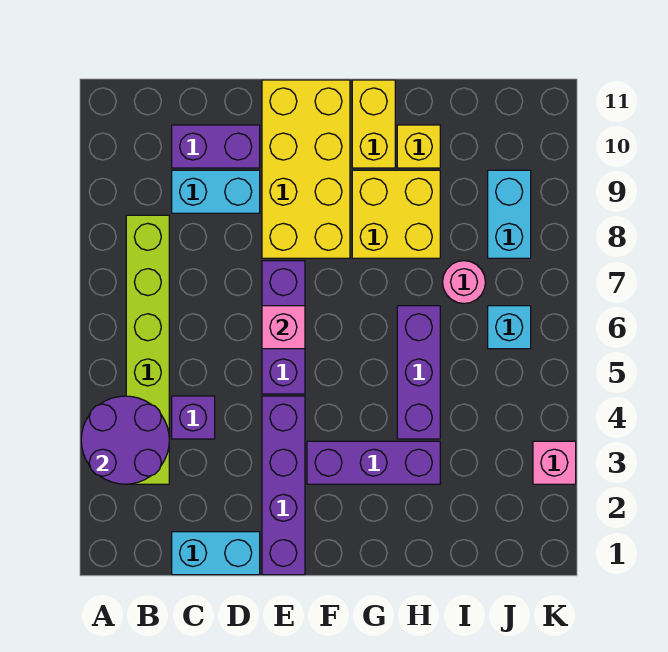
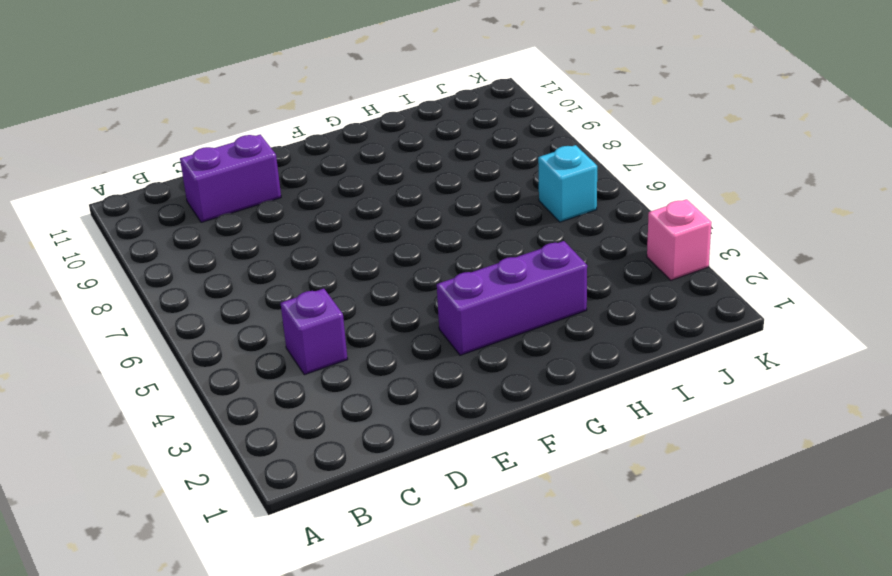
none -> lime brick B3:B8 level 1
none -> cyan brick C1:D1 level 1
none -> cyan brick C9:D9 level 1

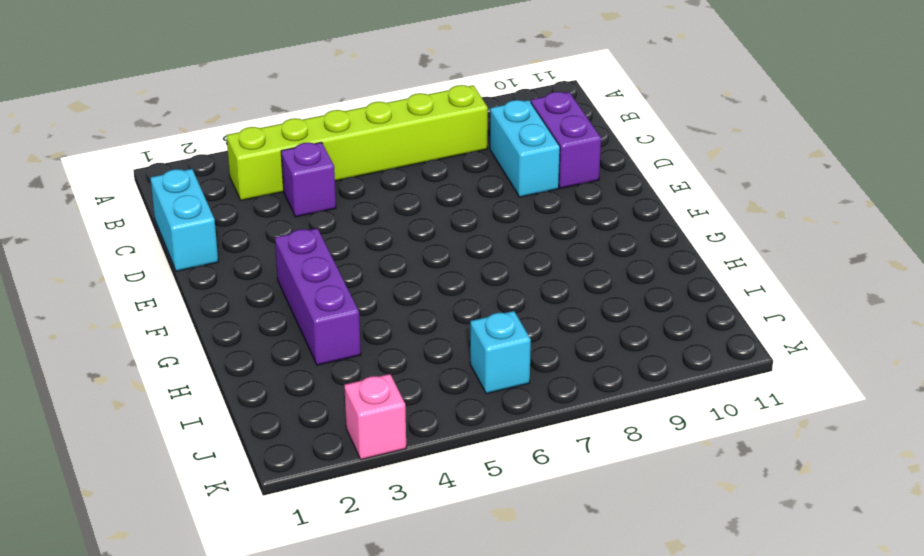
none -> purple brick E1:E4 level 1
none -> purple brick E5:E7 level 1
none -> yellow brick E8:F11 level 1

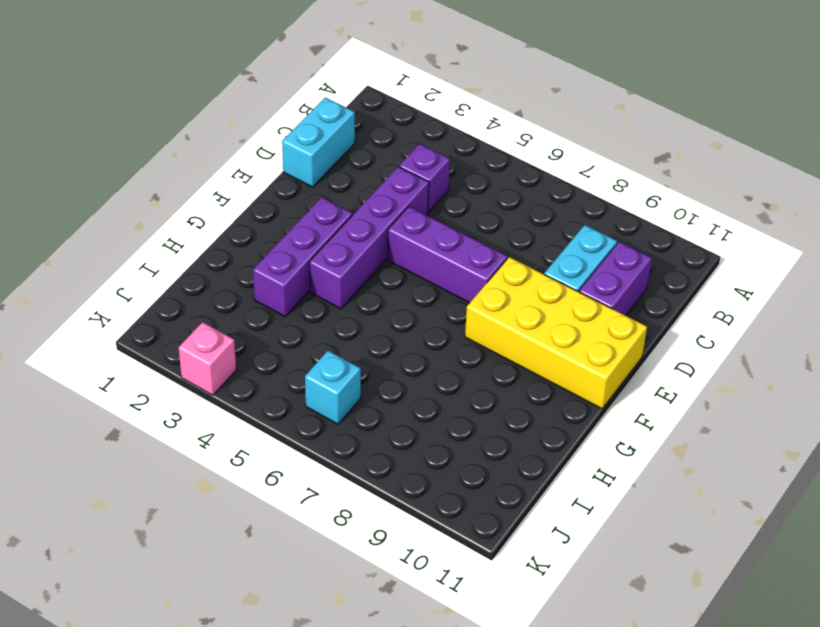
purple brick D4:G4 level 1 -> purple brick E1:E4 level 1
none -> lime brick B3:B8 level 1
none -> yellow brick G8:H9 level 1
none -> yellow brick G10:G11 level 1

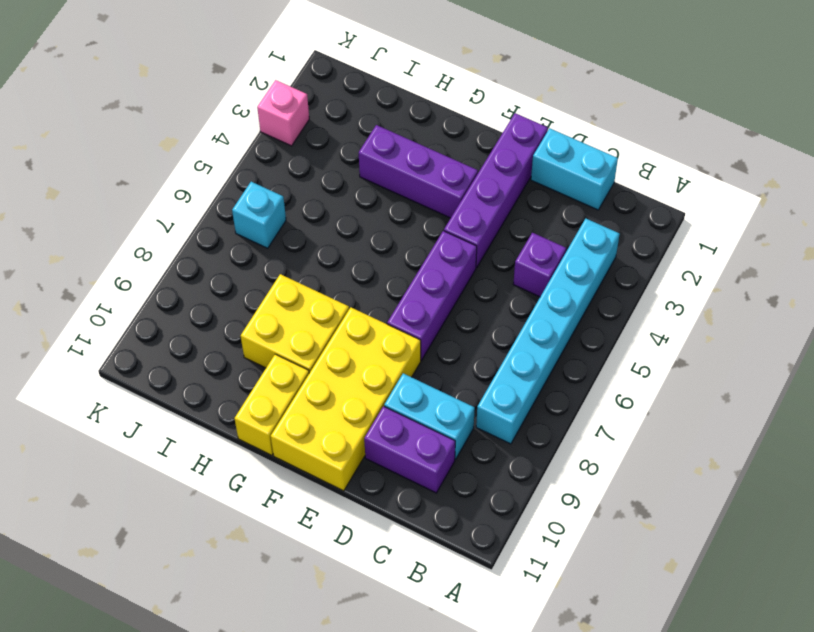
cyan brick B3:B8 level 1 -> lime brick B3:B8 level 1
none -> purple brick H4:H6 level 1
none -> yellow brick H10 level 1
none -> pink round brick I7 level 1

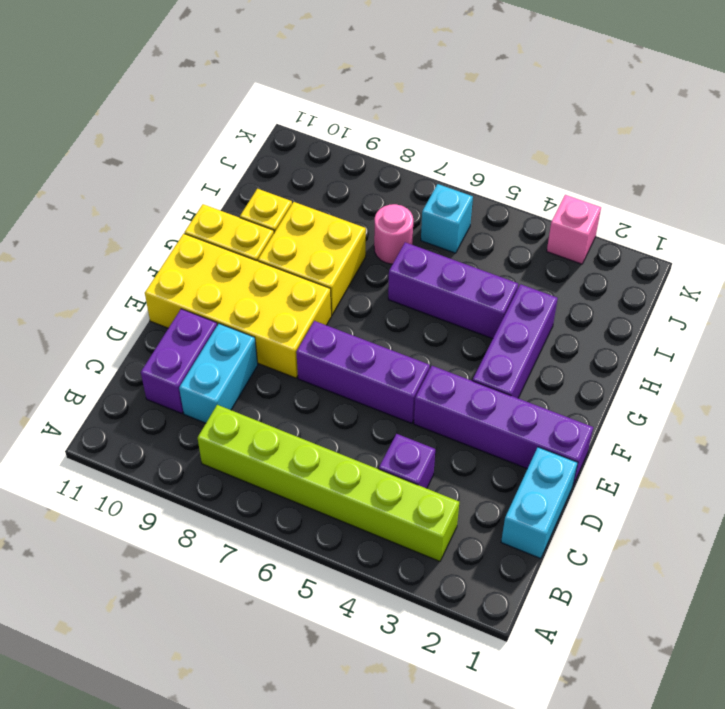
none -> cyan brick J8:J9 level 1
none -> purple round brick A3:B4 level 2
none -> pink brick E6 level 2

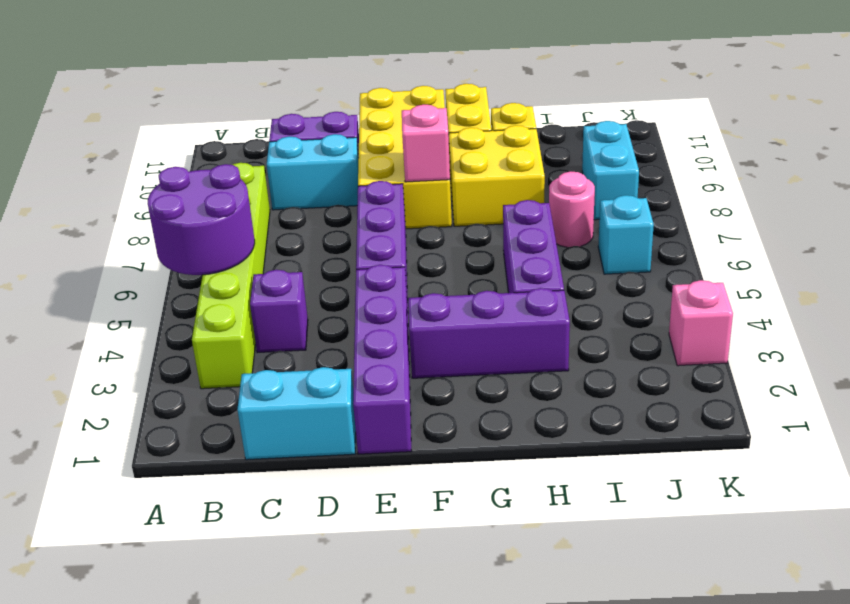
purple round brick A5:B6 level 2 -> purple round brick A3:B4 level 2
pink brick F8 level 2 -> pink brick E6 level 2

